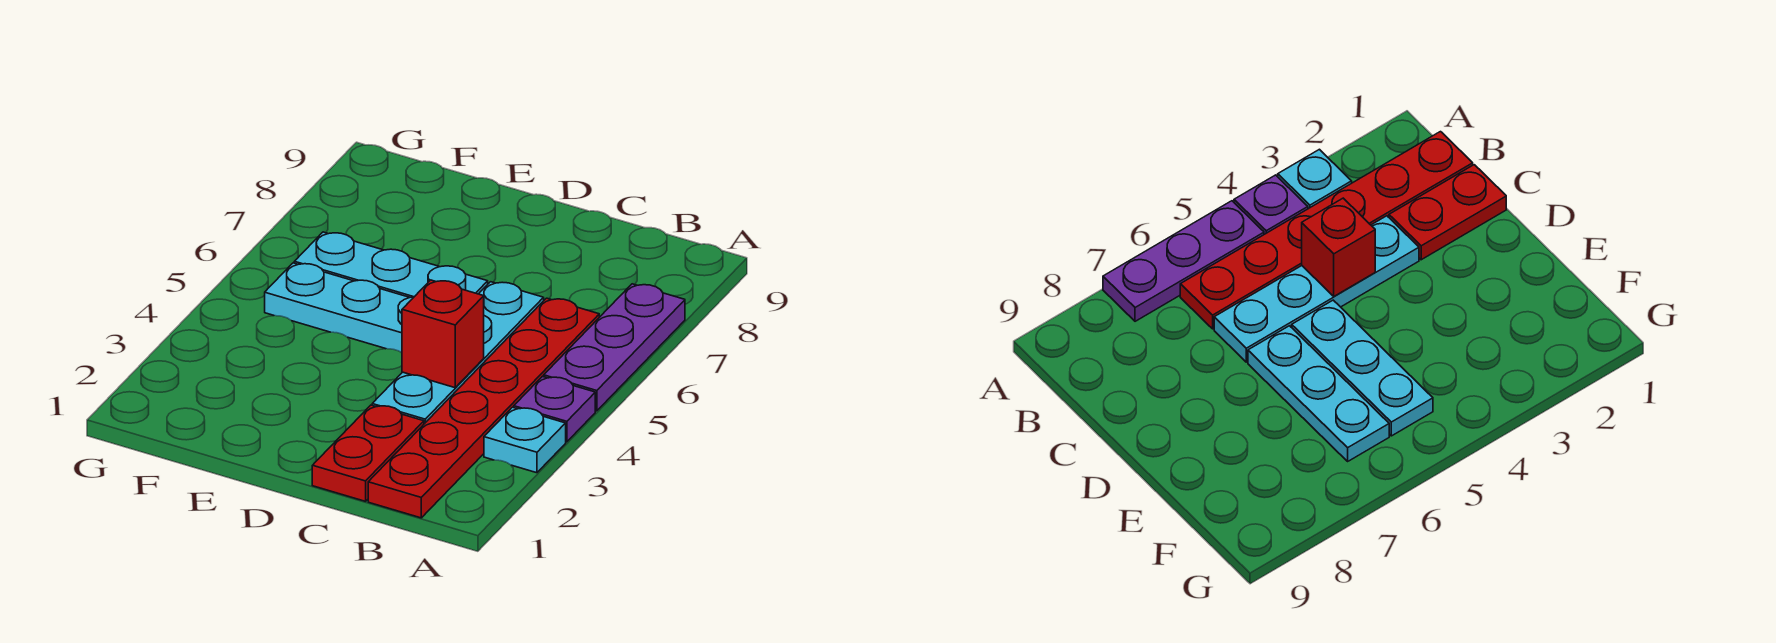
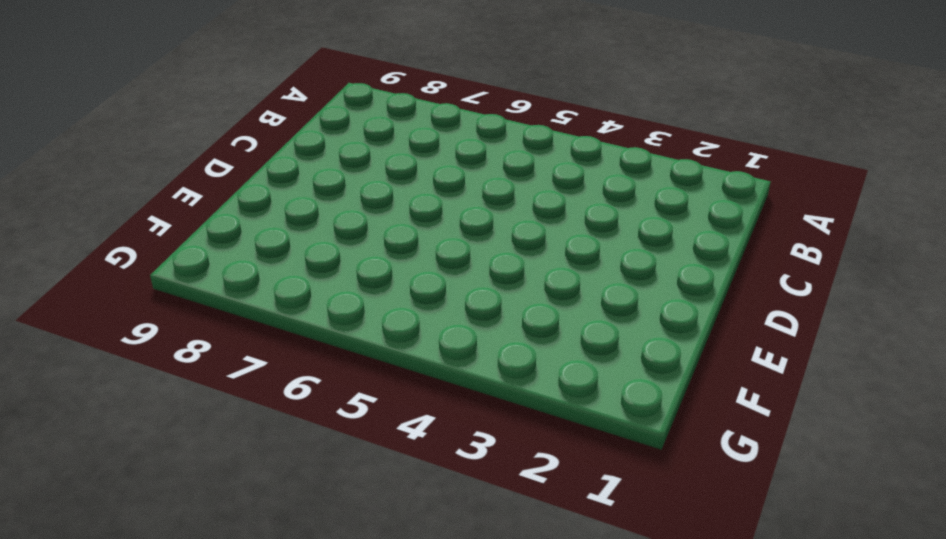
none -> cyan plate A3 level 1
none -> purple plate A4 level 1

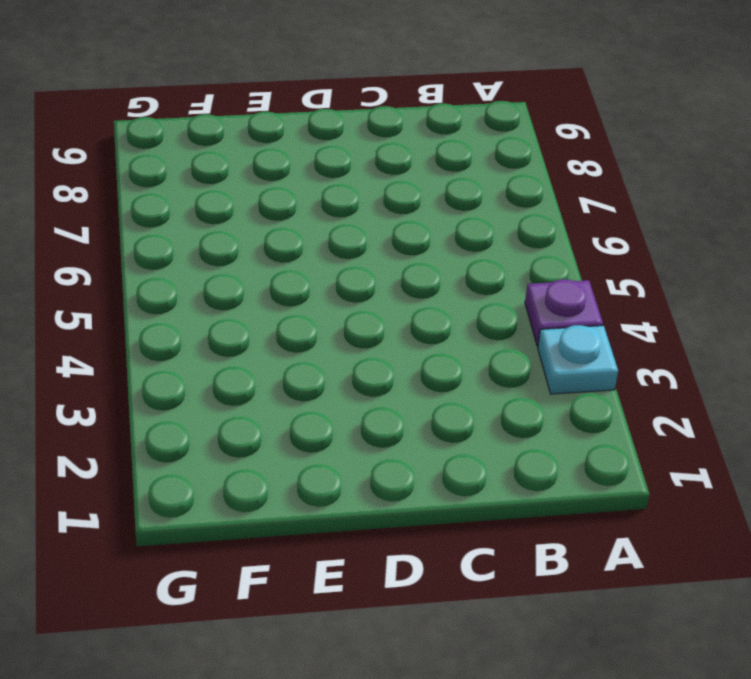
none -> purple plate A5:A7 level 1
none -> red plate B1:B6 level 1

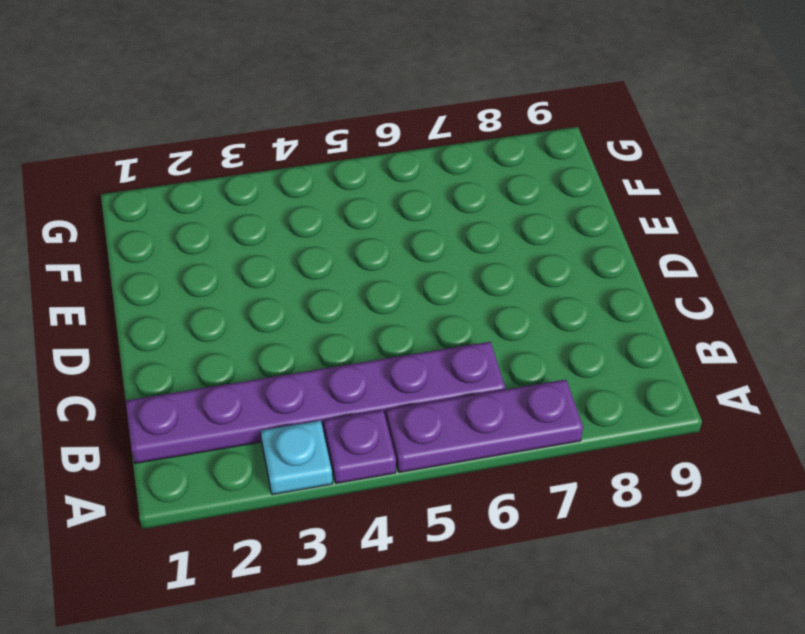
purple plate B1:B6 level 1 -> red plate B1:B6 level 1
none -> red plate C1:C2 level 1
none -> cyan plate C3:C6 level 1

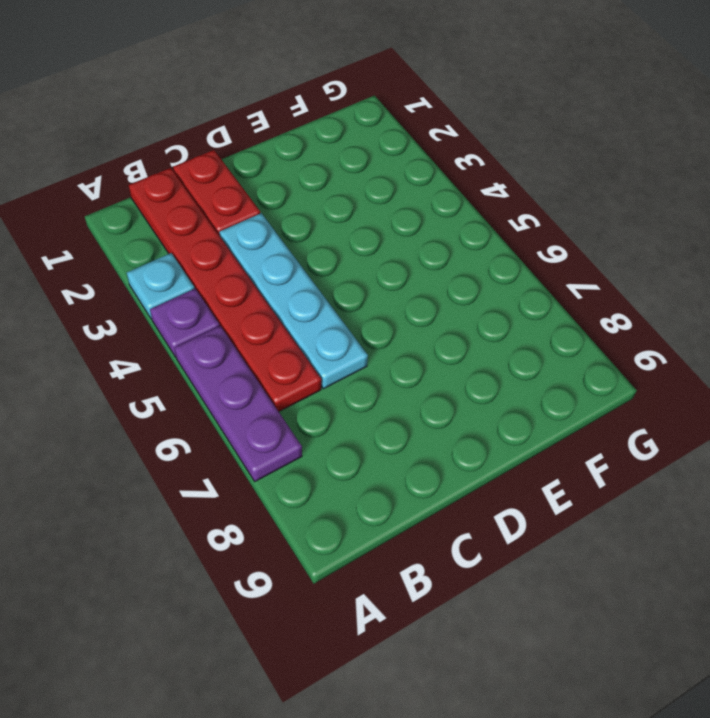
none -> cyan plate D5:F5 level 1
none -> cyan plate D6:F6 level 1

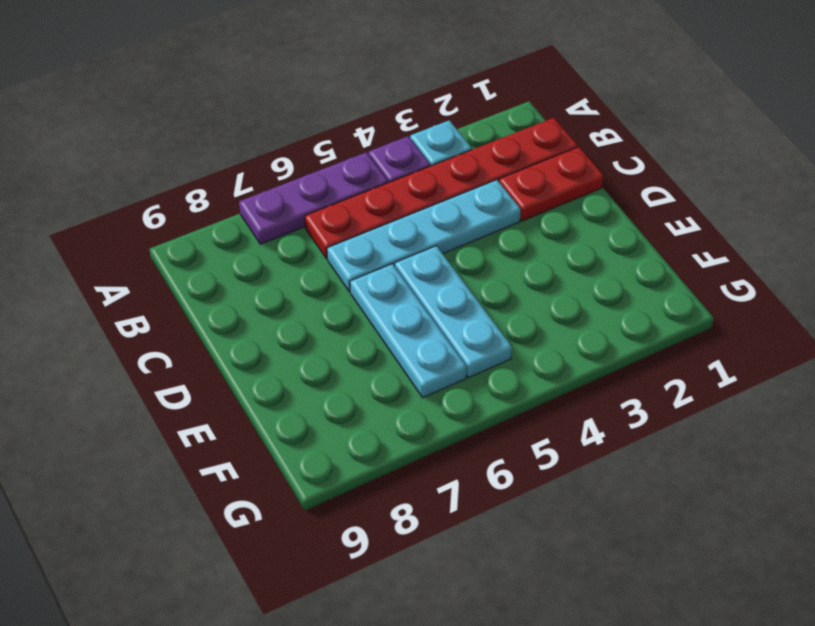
none -> red brick C4 level 2

